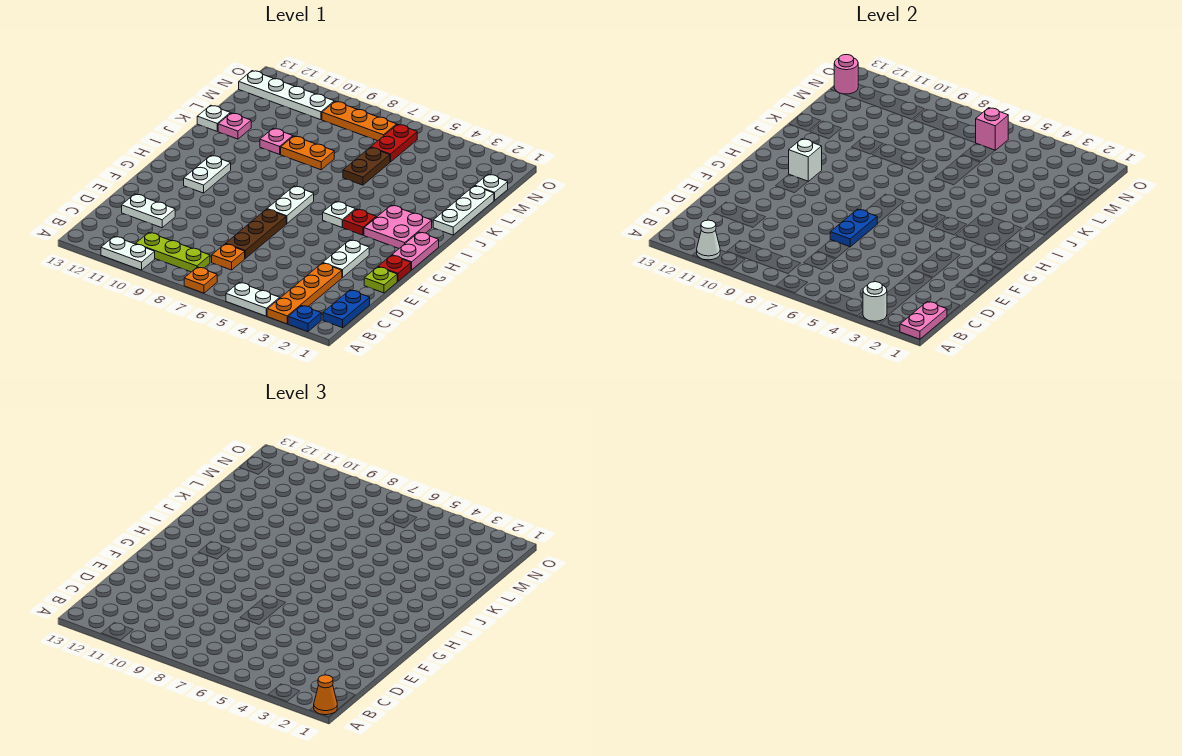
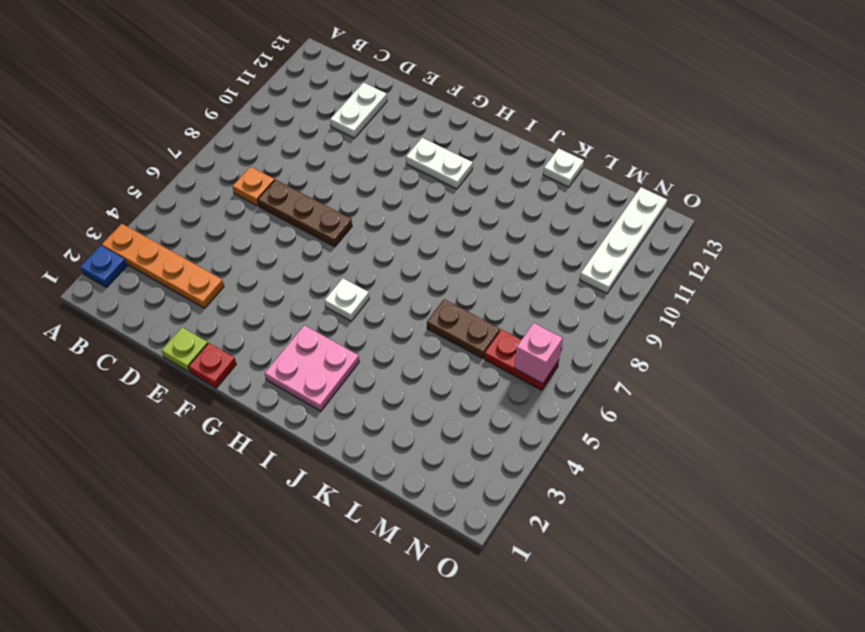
none -> white plate A4:A5 level 1
none -> orange plate A7 level 1
none -> white plate A10:A11 level 1
none -> blue plate B1:C1 level 1

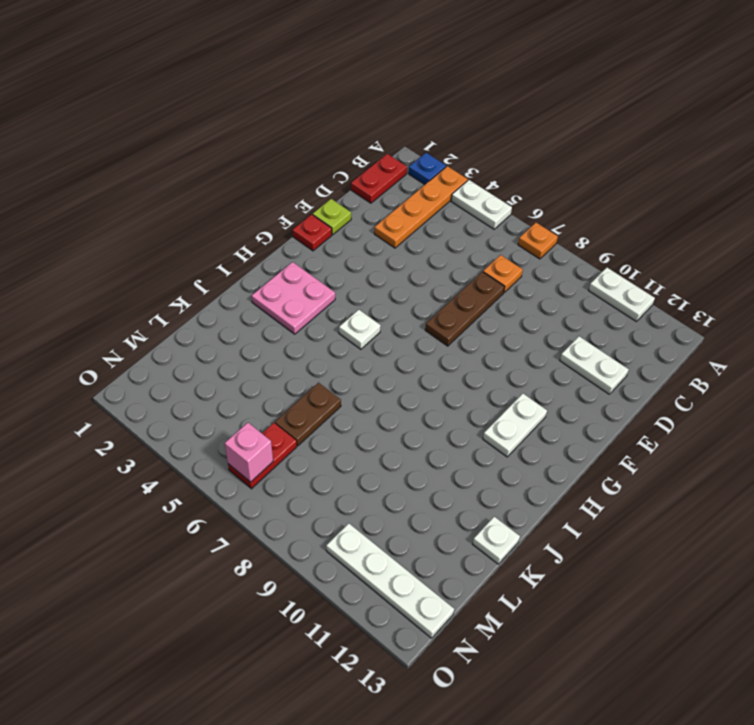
red plate B1:C1 level 1 -> blue plate B1:C1 level 1
none -> lime plate B8:B10 level 1
none -> white plate E3:F3 level 1
none -> pink plate G1:H1 level 1
none -> white plate G7:H7 level 1

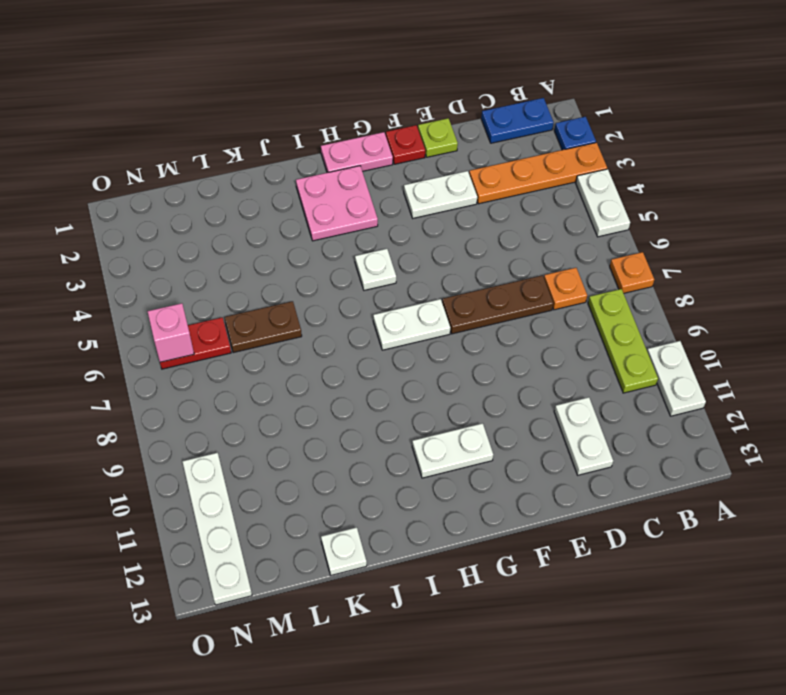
none -> red plate H4 level 1
none -> white plate J1:L1 level 1
none -> orange plate K8:K9 level 1
none -> pink plate K10 level 1

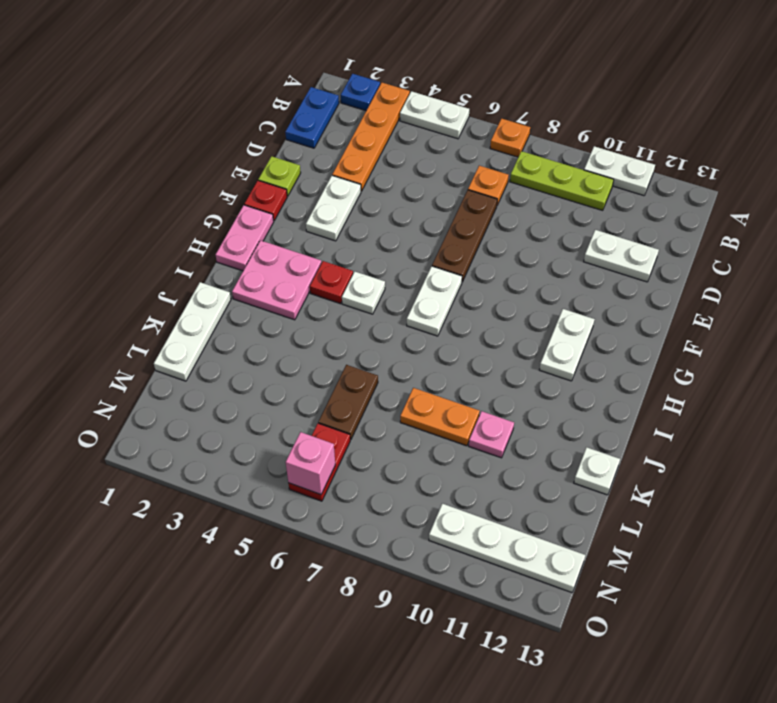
none -> pink plate K12 level 1
none -> white plate M1 level 1
none -> orange plate N7:N9 level 1
none -> pink plate A1:B1 level 2

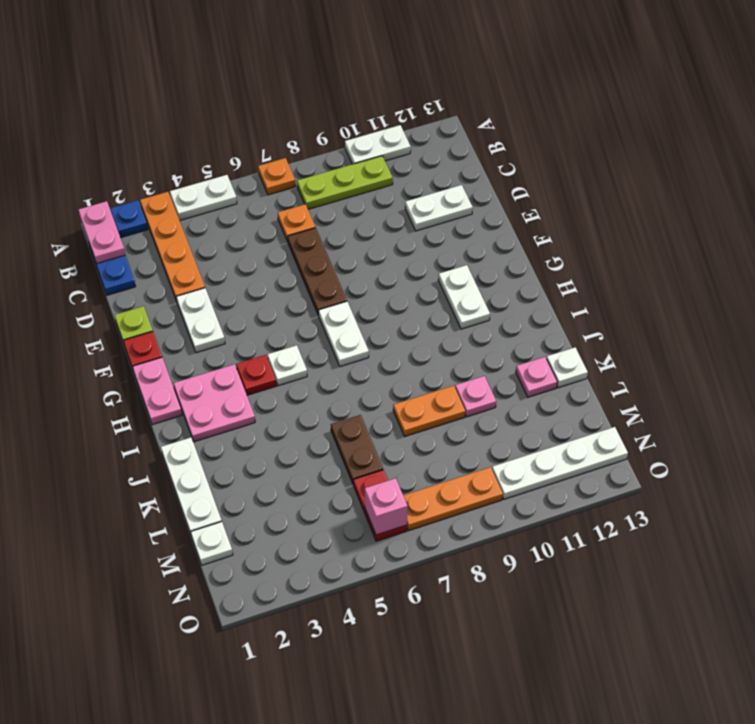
none -> white round brick A3 level 2
none -> white cone A11 level 2
none -> blue plate E7:F7 level 2
none -> white brick H11 level 2

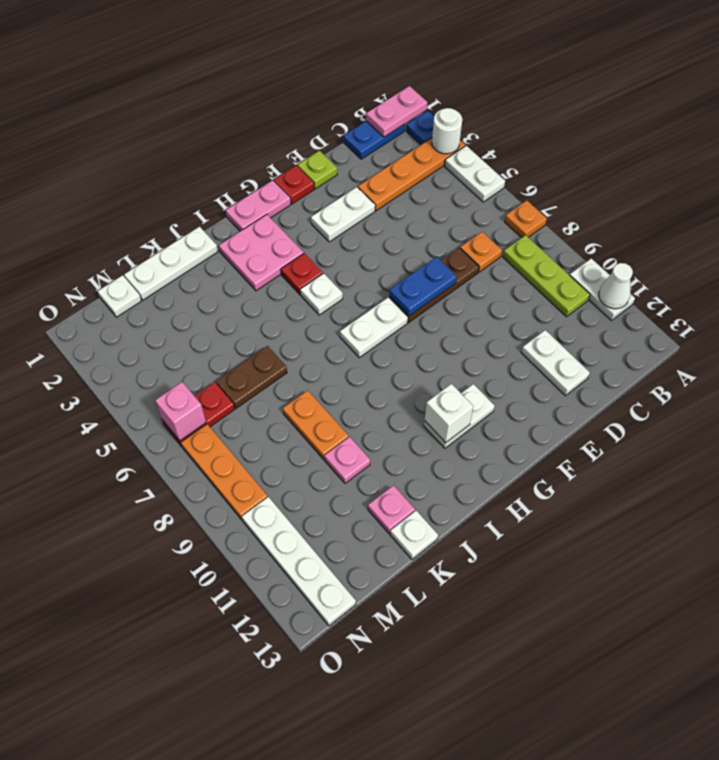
none -> pink round brick N13 level 2
none -> orange cone A1 level 3

